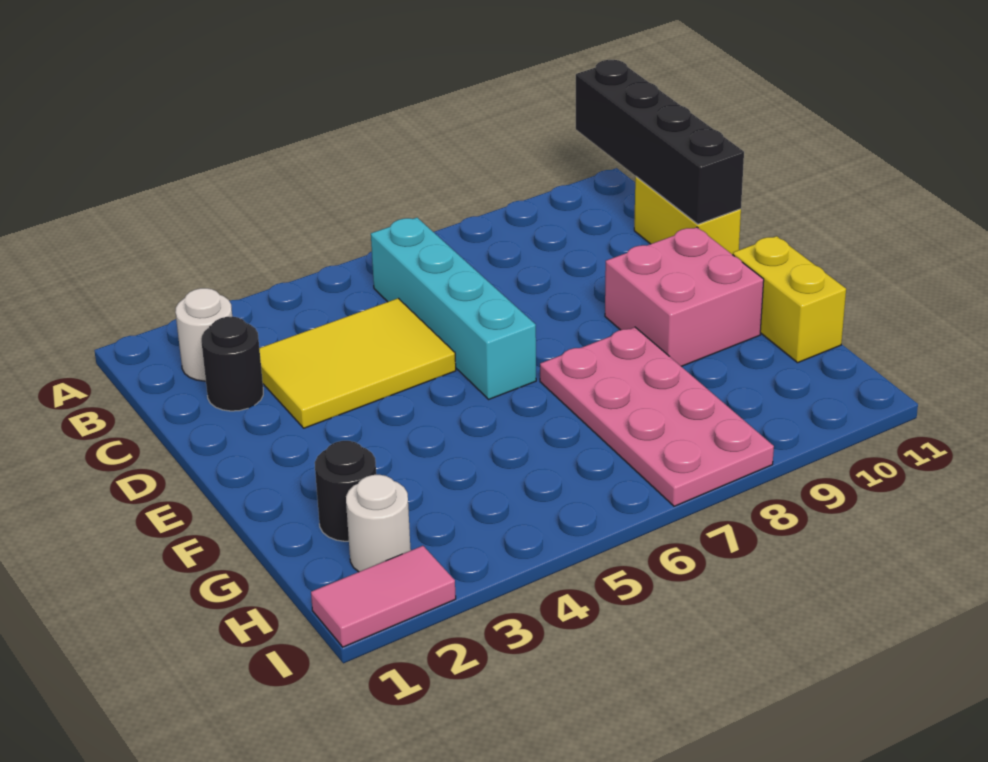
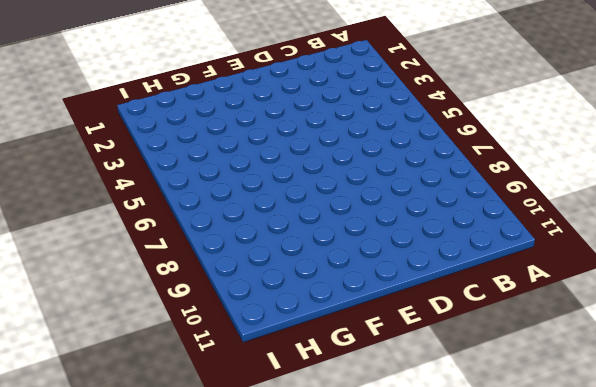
none -> white round brick B2 level 1
none -> cyan brick B6:E6 level 1
none -> black round brick C2 level 1

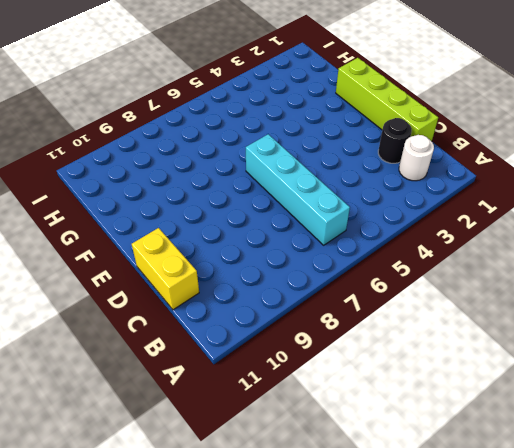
lime brick C1:F1 level 1 -> none
none -> yellow tile C3:D5 level 1
none -> pink brick E9:F10 level 1
none -> pink plate F7:I8 level 1

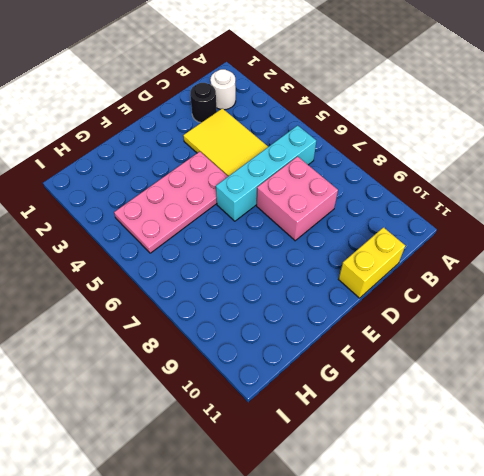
pink brick C7:D8 level 1 -> pink brick E9:F10 level 1
pink plate E4:H5 level 1 -> pink plate F7:I8 level 1
none -> yellow brick F11:G11 level 1
none -> black round brick G2 level 1
none -> white round brick H2 level 1

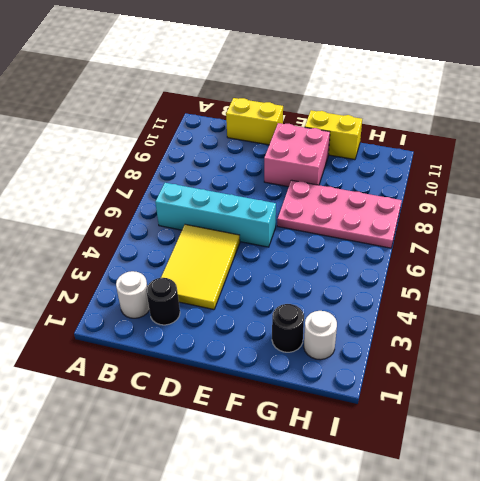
none -> pink tile I1:I2 level 1
none -> black brick A11:D11 level 2

